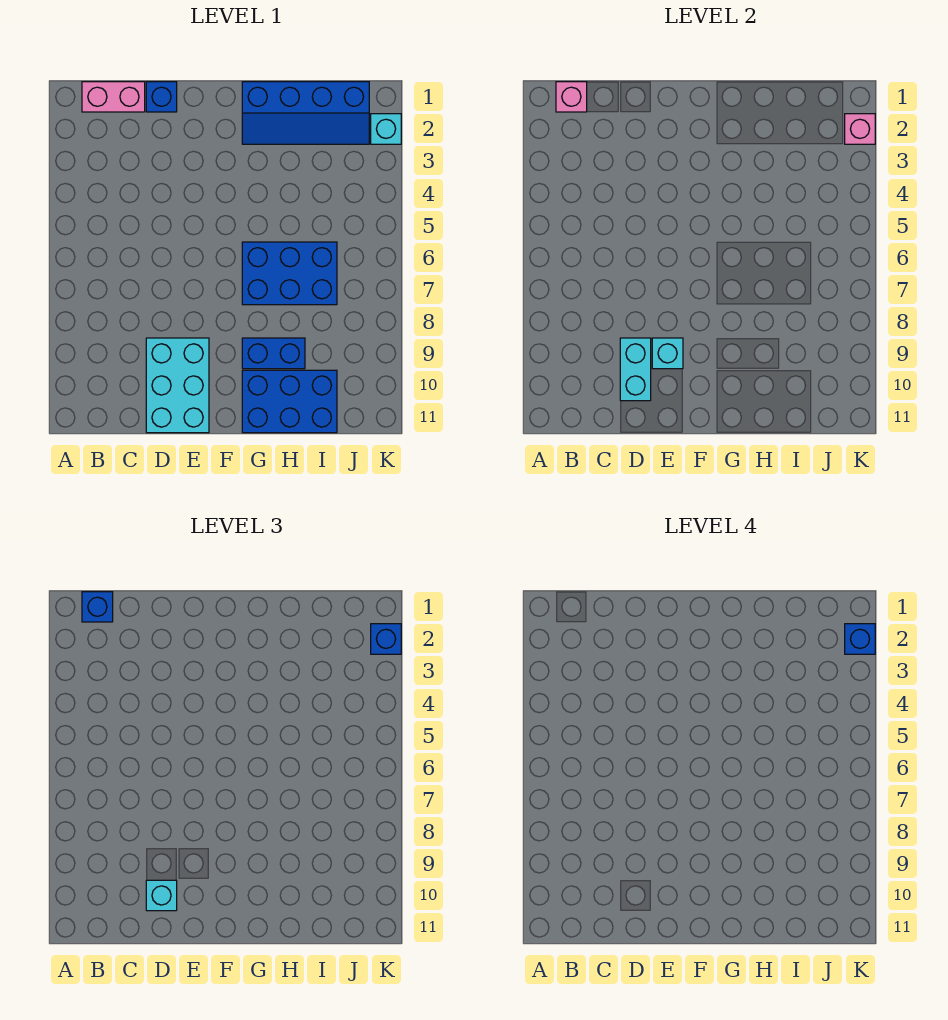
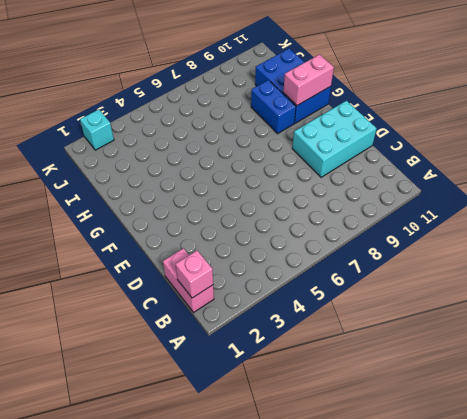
pink brick G10:G11 level 2 -> none
none -> blue brick D1 level 1
none -> blue slope G1:J2 level 1 top 1
none -> blue brick G6:I7 level 1

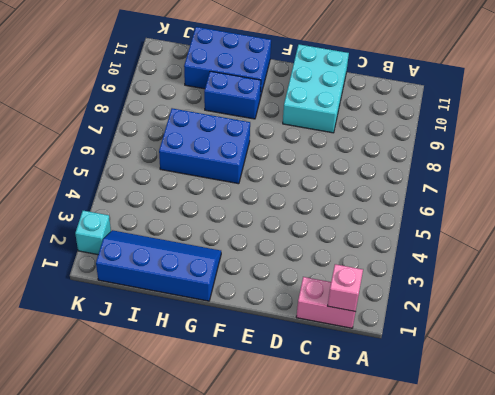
none -> blue brick D1 level 1
none -> cyan brick D9:D10 level 2
none -> cyan brick E9 level 2

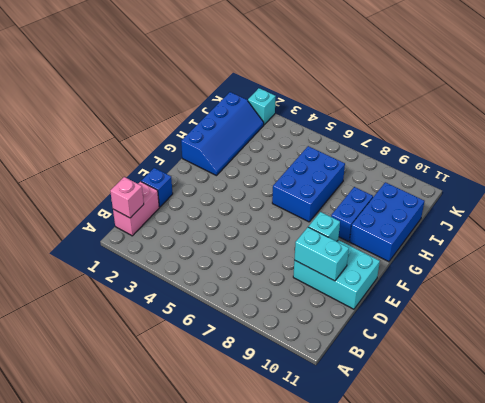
none -> pink brick K2 level 2
none -> blue brick B1 level 3
none -> cyan brick D10 level 3

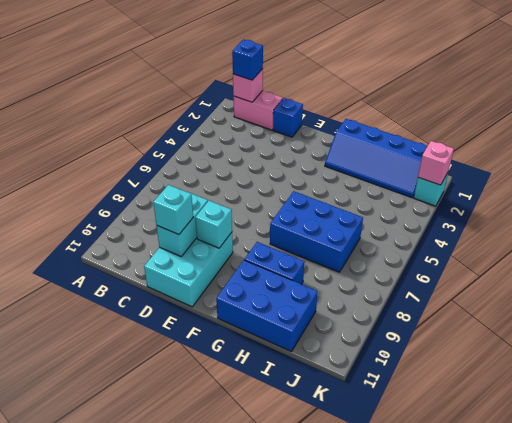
none -> blue brick K2 level 3
none -> blue brick K2 level 4

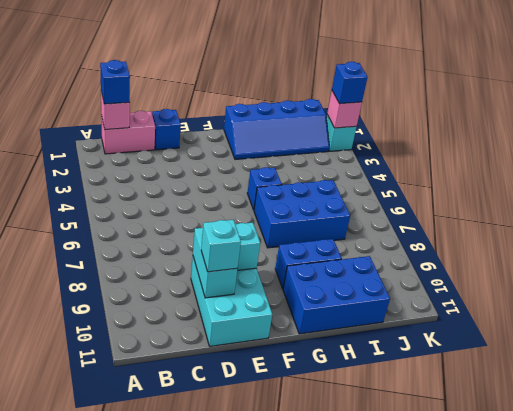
blue brick G5 level 1 -> blue brick K2 level 4

